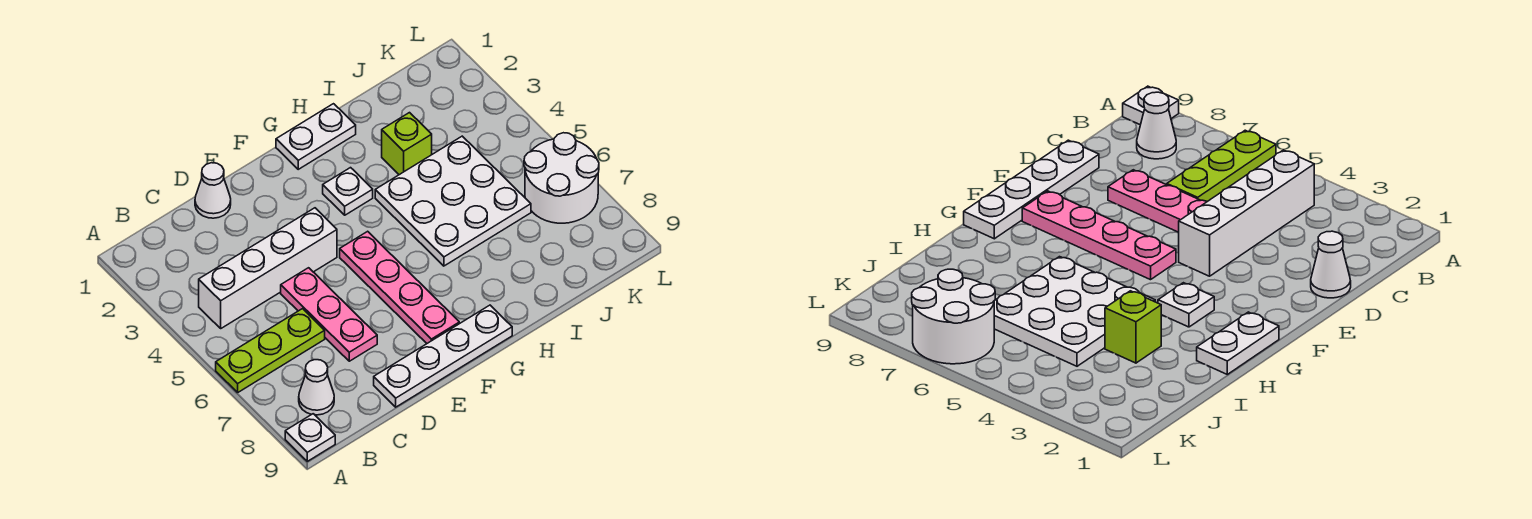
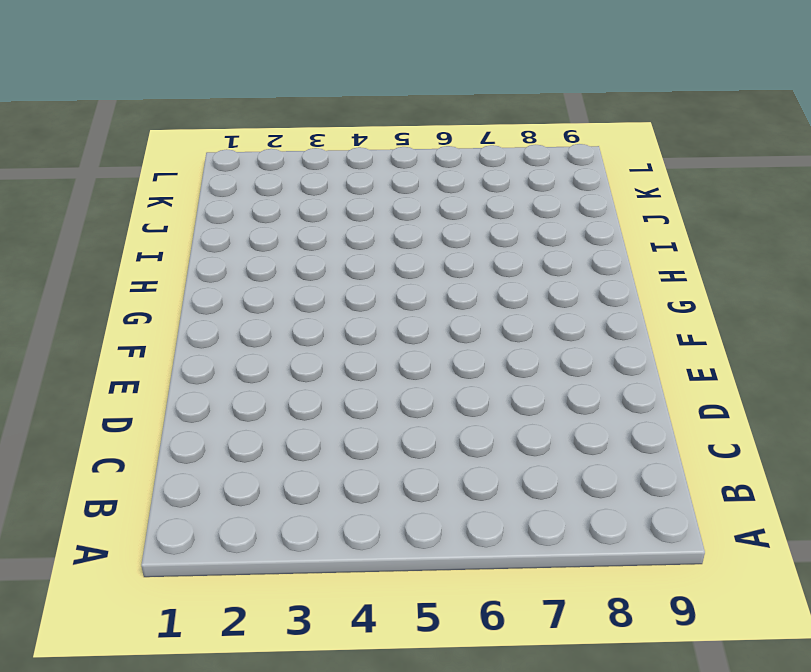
none -> lime plate A6:C6 level 1
none -> white plate A9 level 1
none -> white brick B4:E4 level 1

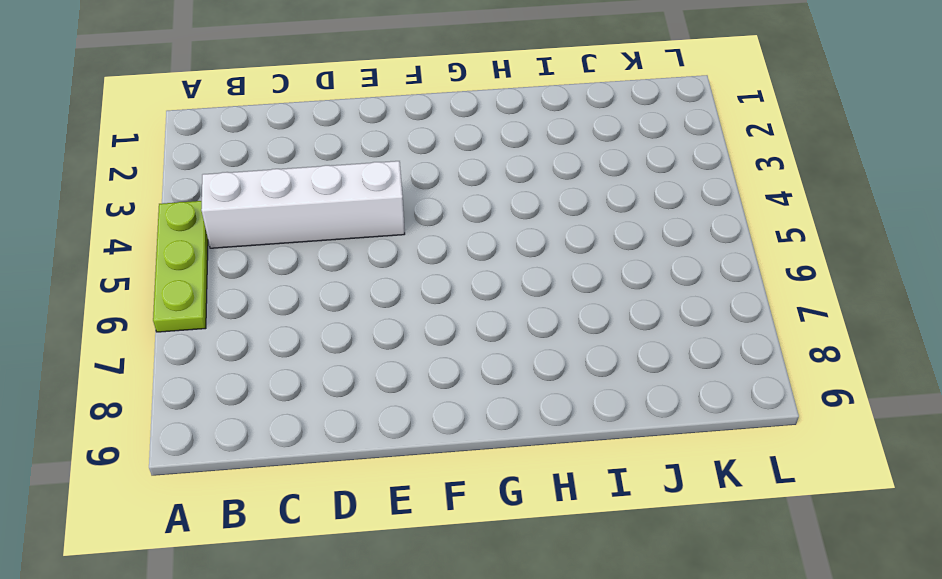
lime plate A4:A6 level 1 -> lime plate A6:C6 level 1
none -> white plate A9 level 1
none -> white cone B8 level 1
none -> white cone D1 level 1

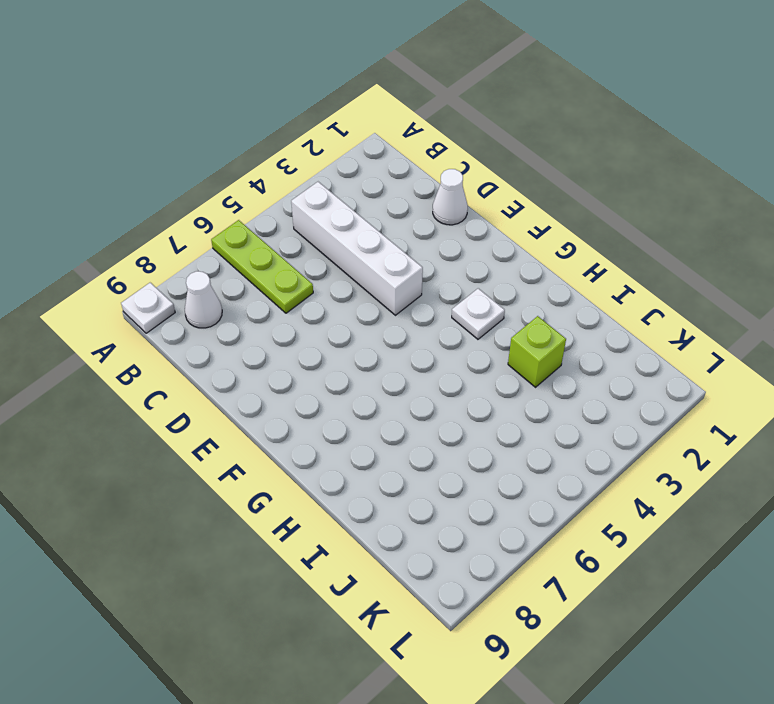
none -> pink plate D5:D7 level 1
none -> white plate D9:G9 level 1
none -> pink plate F5:F8 level 1

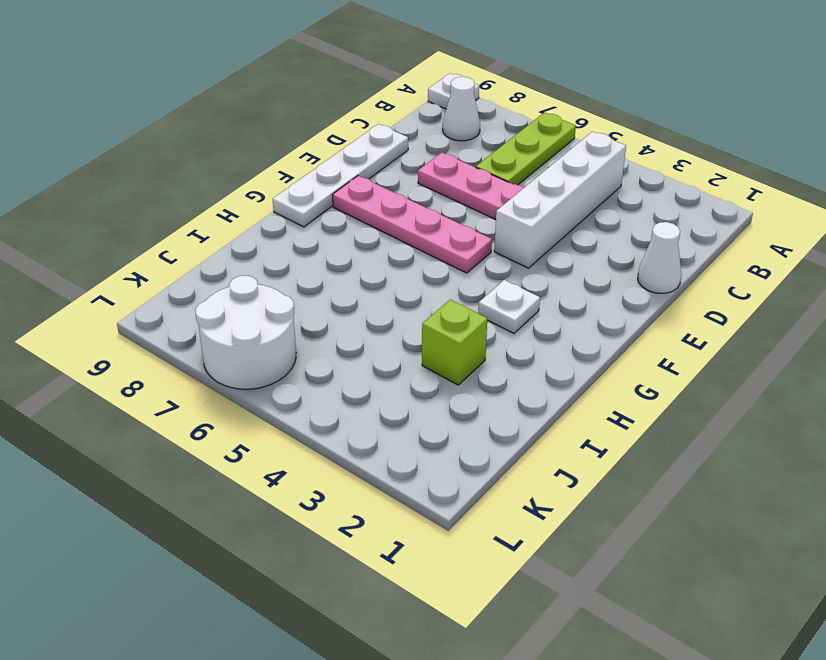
none -> white plate G1:H1 level 1
none -> white plate H4:J6 level 1

